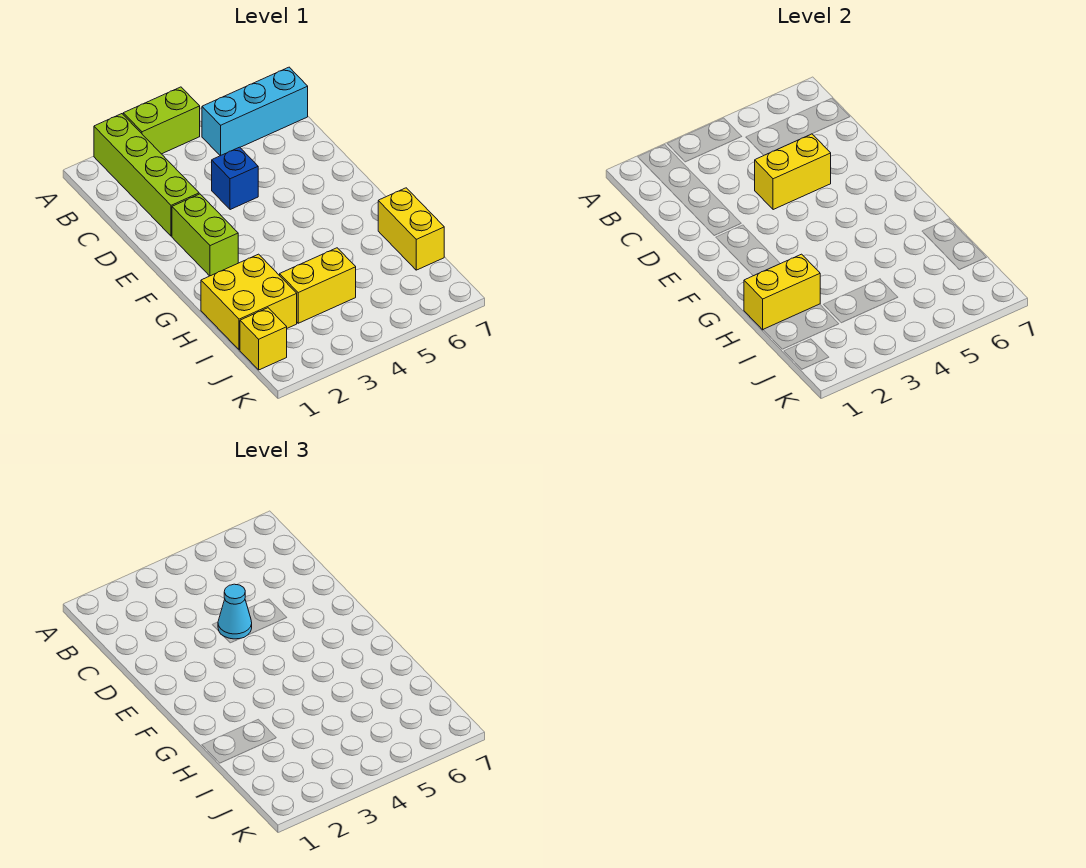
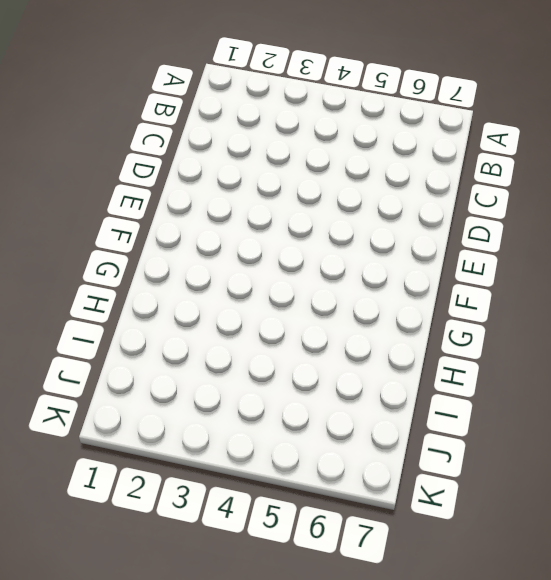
none -> lime brick A2:D2 level 1
none -> lime brick A3:A4 level 1
none -> cyan brick B5:B7 level 1

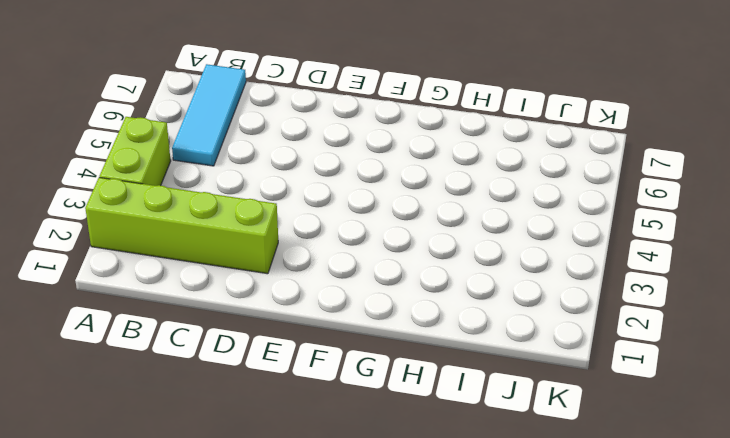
cyan tile B5:B7 level 1 -> cyan brick B5:B7 level 1
none -> blue brick D4 level 1
none -> lime brick E2:F2 level 1
none -> yellow brick H1:I2 level 1

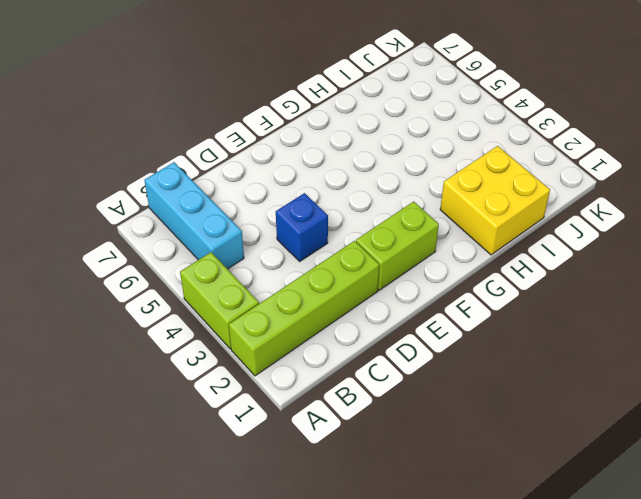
none -> yellow brick H7:I7 level 1
none -> yellow brick I3:I4 level 1
none -> yellow brick J1 level 1

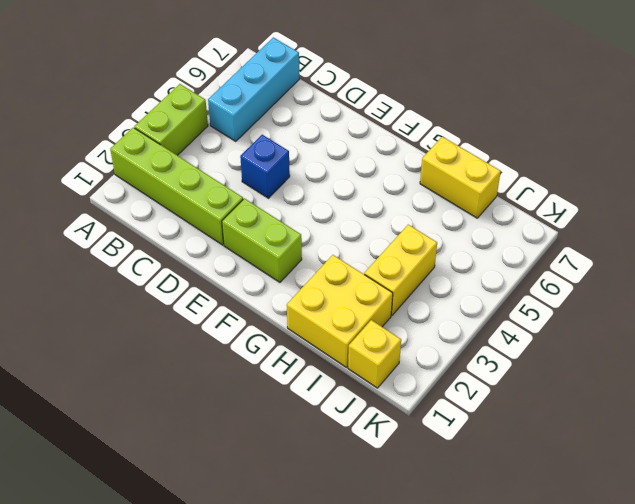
none -> yellow brick D4:D5 level 2
none -> yellow brick H1:H2 level 2
none -> cyan cone D4 level 3

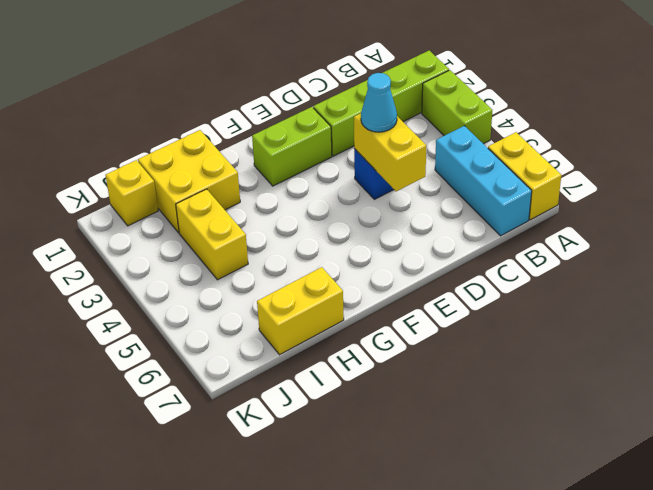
yellow brick A6:A7 level 1 -> yellow brick H1:H2 level 2

